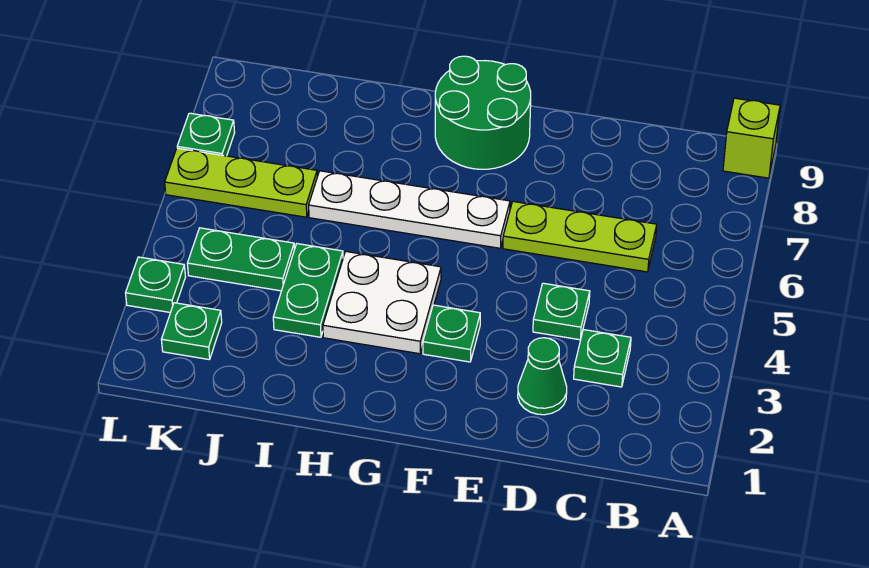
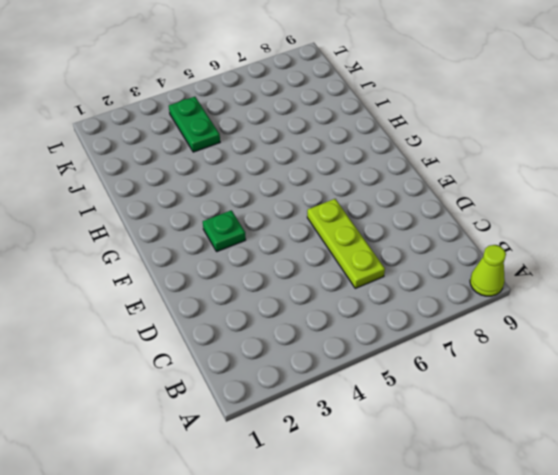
lime cone A9 level 1 -> lime brick A9 level 1
none -> green plate C3 level 1
none -> green cone D2 level 1
none -> green plate D4 level 1

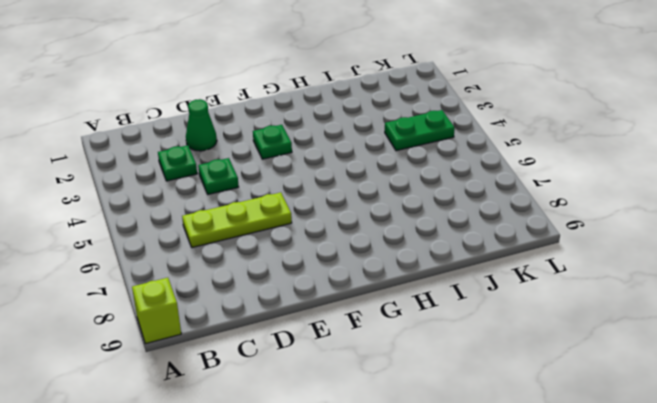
none -> white plate F6:I6 level 1
none -> green round brick F8:G9 level 1
none -> white plate G3:H4 level 1

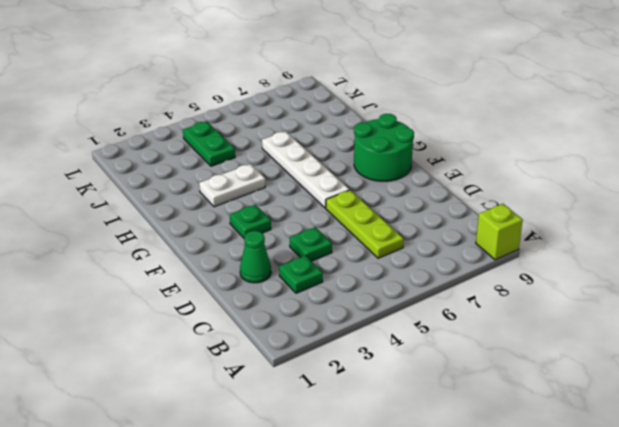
white plate H3:H4 level 1 -> white plate G3:H4 level 1
none -> green plate I3:I4 level 1
none -> lime plate J6:L6 level 1
none -> green plate K2 level 1

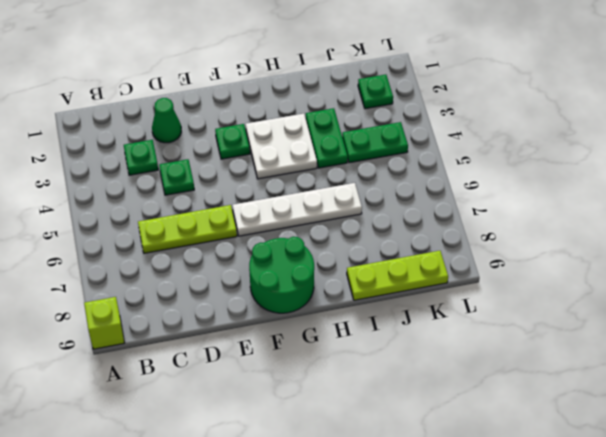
lime plate I9:K9 level 1 -> lime plate J6:L6 level 1
none -> green plate L3 level 1
none -> green plate L7 level 1

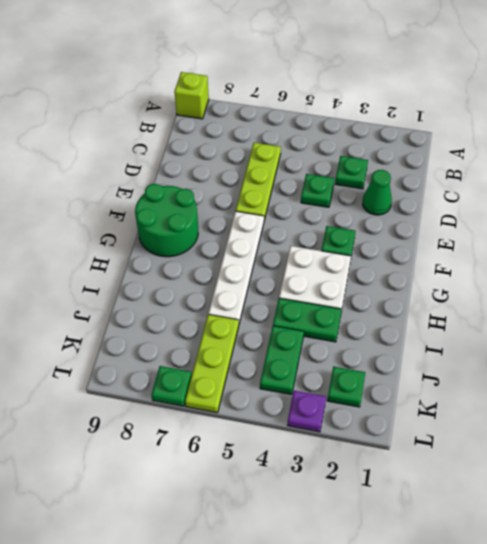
purple plate L3 level 1 -> green plate L3 level 1

